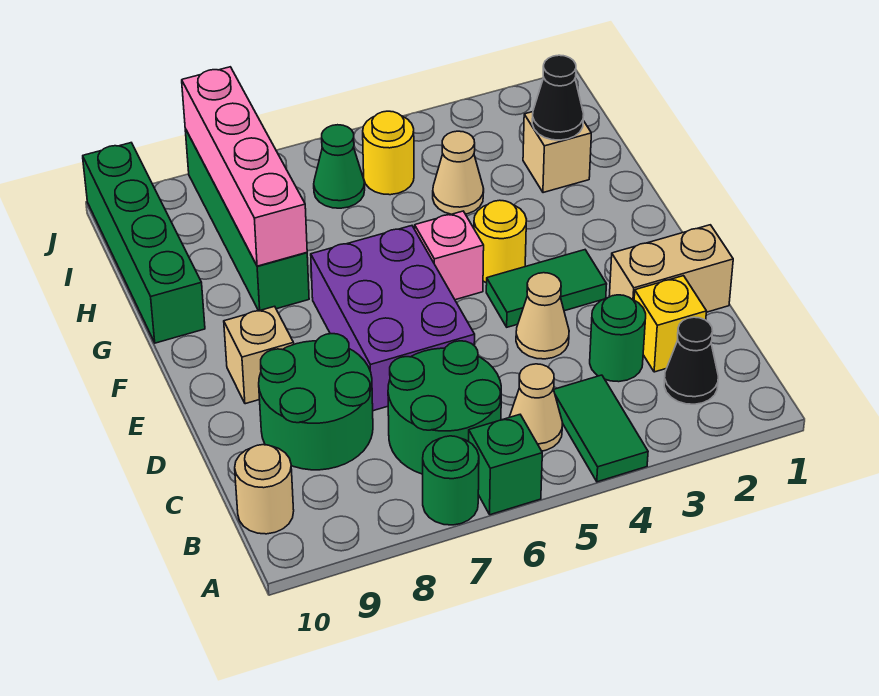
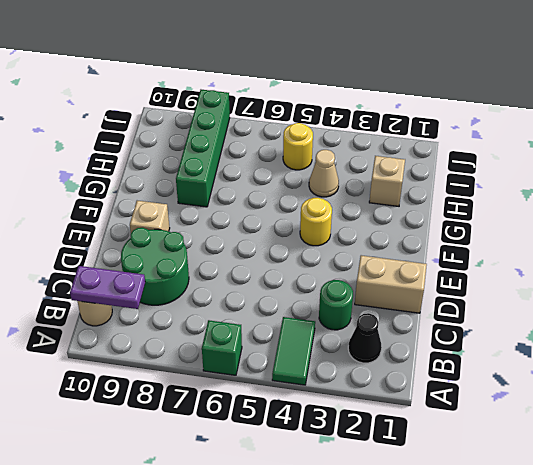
purple plate B9:B10 level 2 -> none
none -> green round brick A7 level 1
none -> tan cone B5 level 1
none -> green round brick B6:C7 level 1

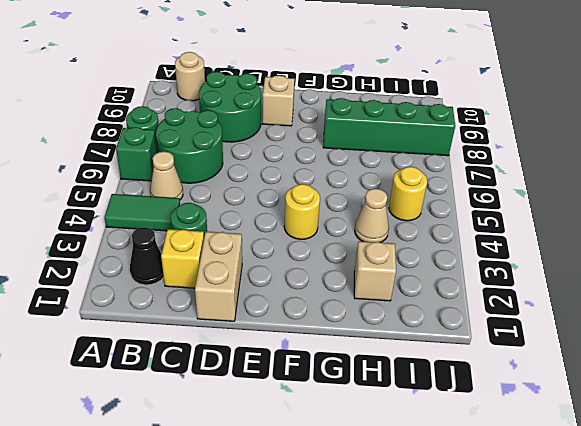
none -> tan cone D4 level 1
none -> purple brick D6:F7 level 1
none -> green tile E3:E4 level 1

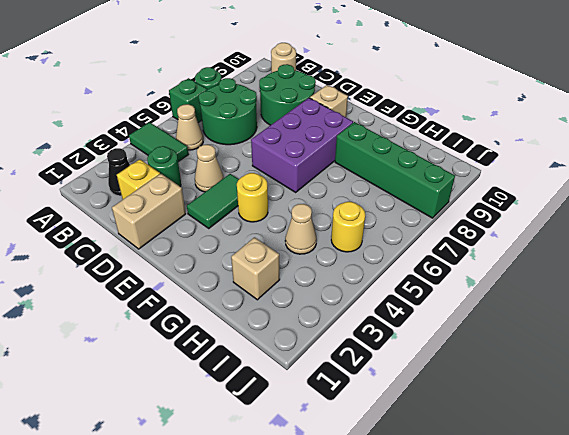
purple brick E6:F8 level 1 -> purple brick D6:F7 level 1
none -> pink brick F5 level 1
none -> green brick G10:J10 level 1
none -> green cone I6 level 1

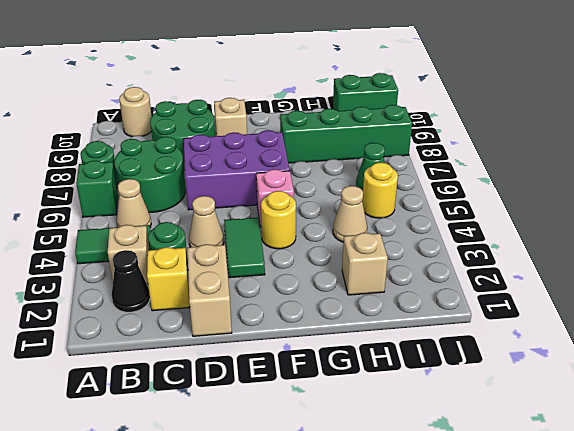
tan brick B3 level 1 -> none
green brick I10:J10 level 1 -> green brick G10:J10 level 1
none -> pink brick G8:J8 level 2
none -> black cone H2 level 2

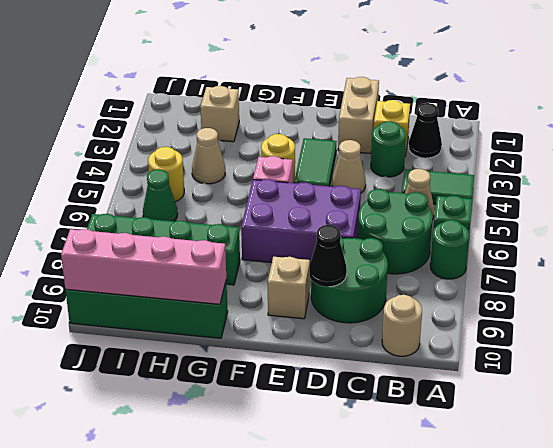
black cone D9 level 2 -> black cone H2 level 2
pink brick G10:J10 level 2 -> pink brick G8:J8 level 2

